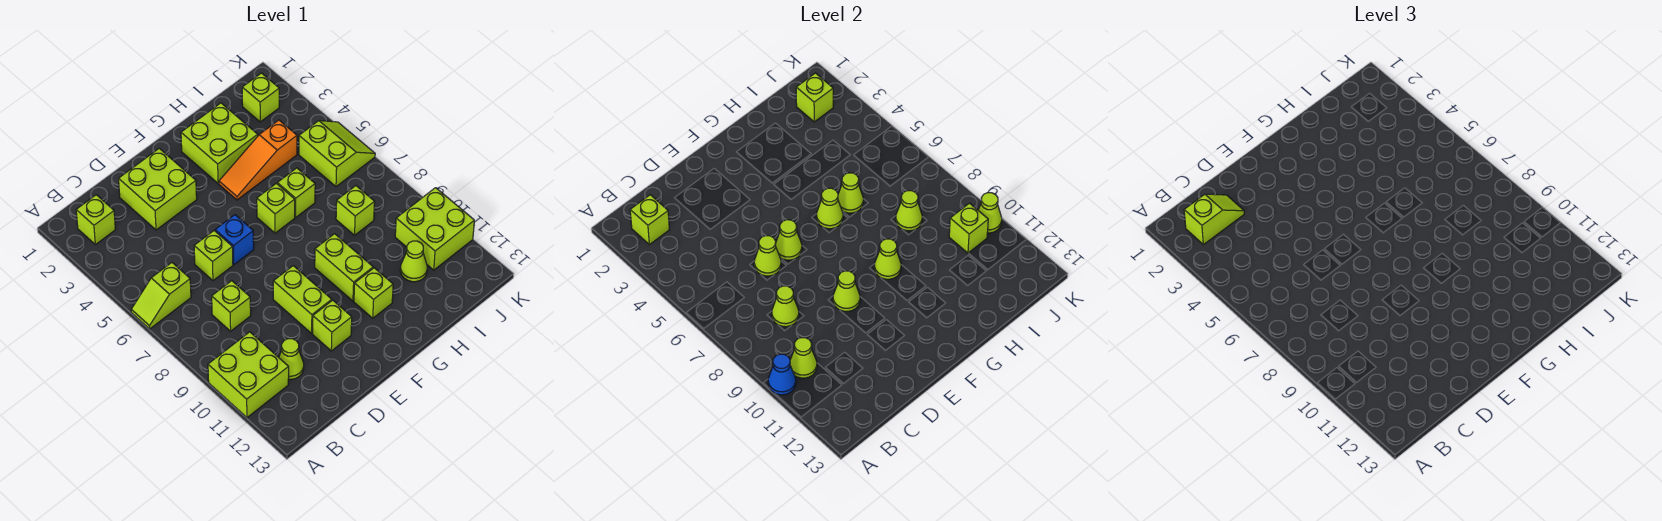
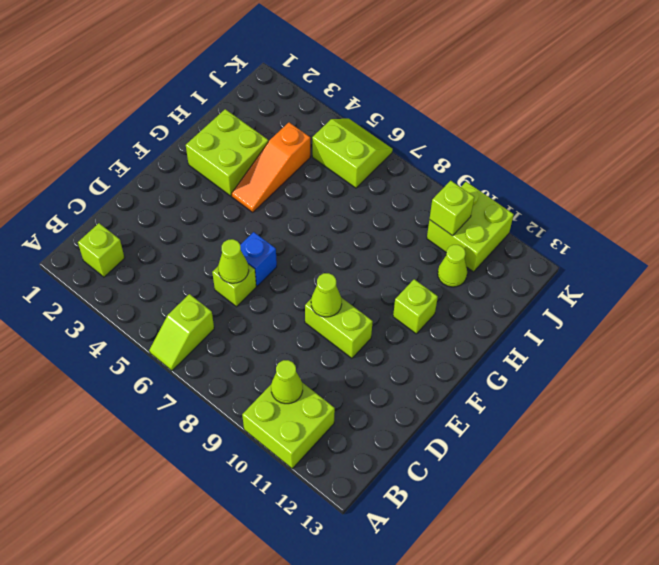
none -> lime brick C8 level 1
none -> lime cone C11 level 1
none -> lime brick D2:E3 level 1
none -> lime brick E11 level 1

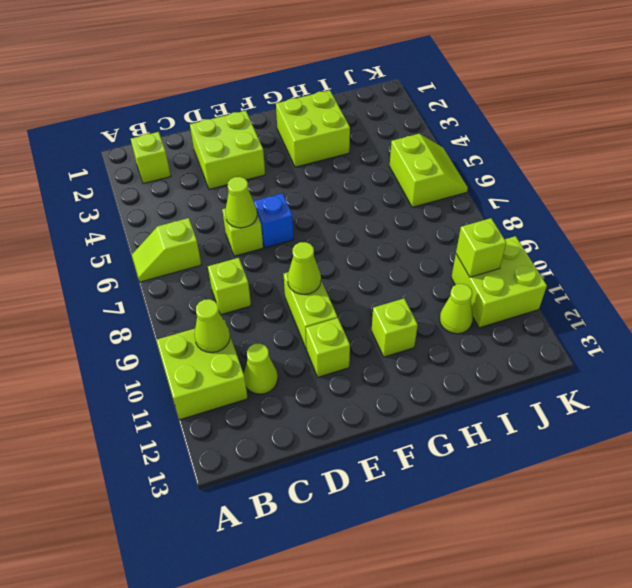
none -> orange slope G4:I4 level 1 top I
none -> lime brick G6 level 1
none -> lime brick G9:G10 level 1
none -> lime brick H6 level 1

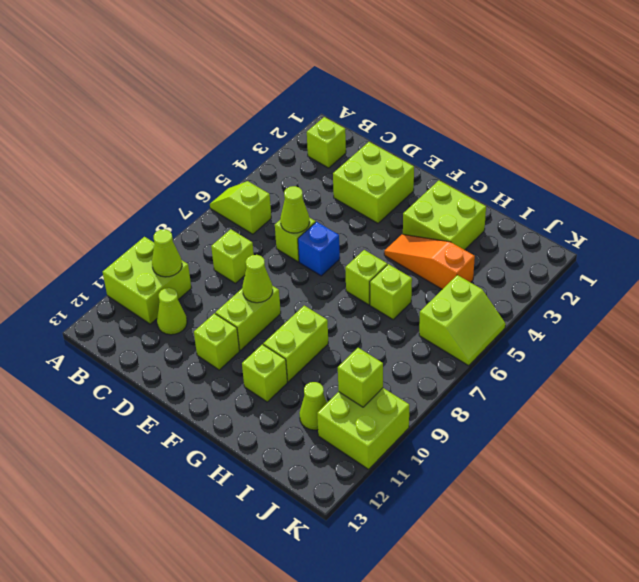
none -> lime brick I8 level 1
none -> lime brick J2 level 1
none -> blue cone A10 level 2
none -> lime brick B2 level 2

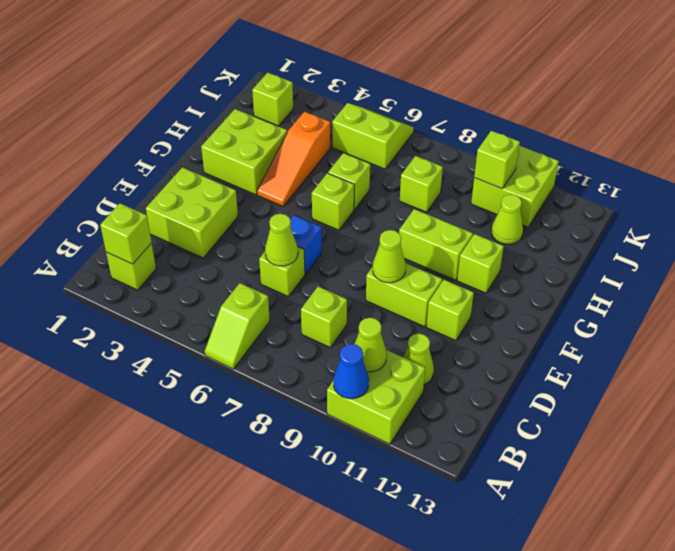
none -> lime cone C8 level 2
none -> lime cone E6 level 2
none -> lime cone G6 level 2
none -> lime cone G9 level 2

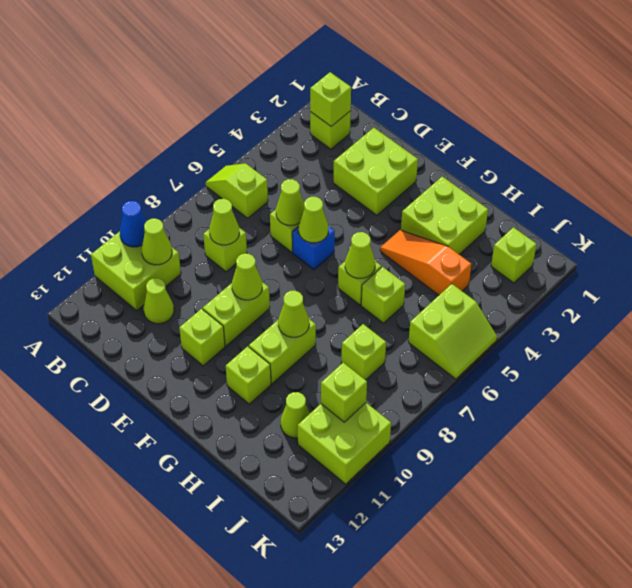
none -> lime cone H6 level 2
none -> lime cone I8 level 2
none -> lime brick J2 level 2
none -> lime cone K10 level 2

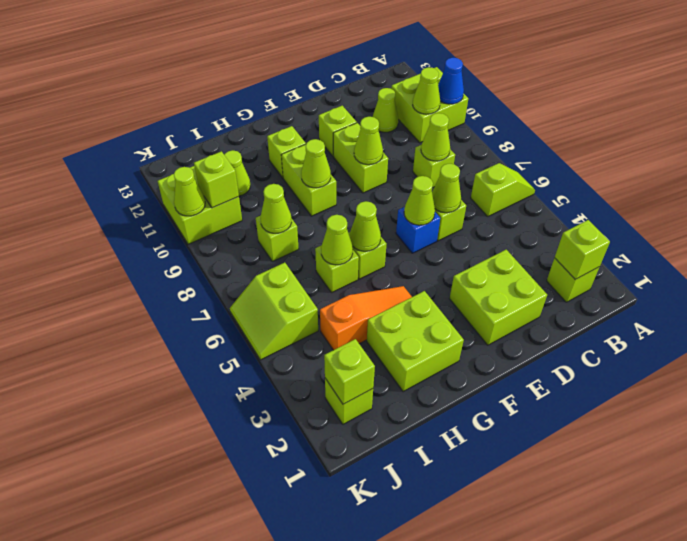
none -> lime slope B2:C2 level 3 top B

